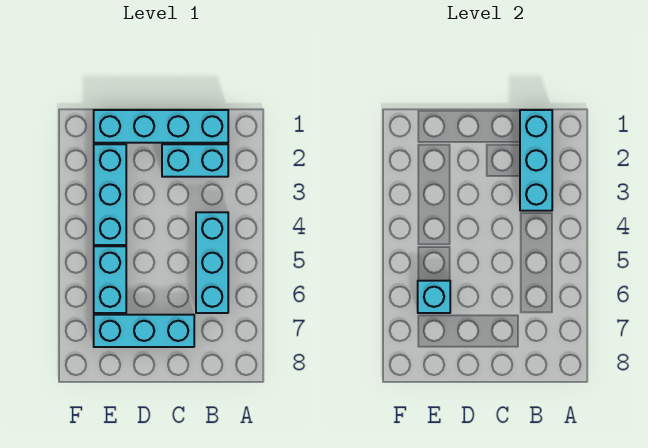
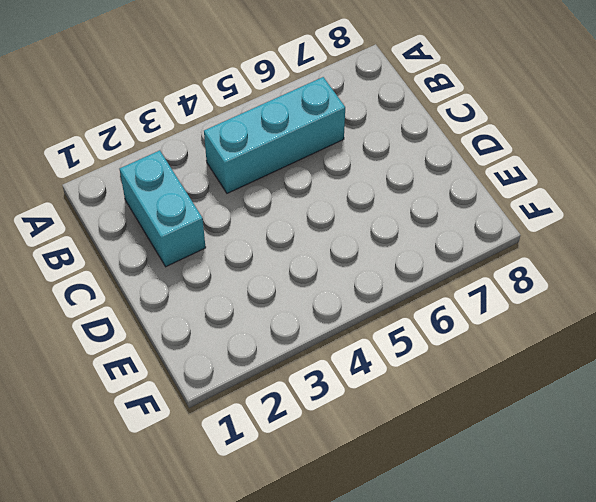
none -> cyan brick B1:E1 level 1
none -> cyan brick C7:E7 level 1

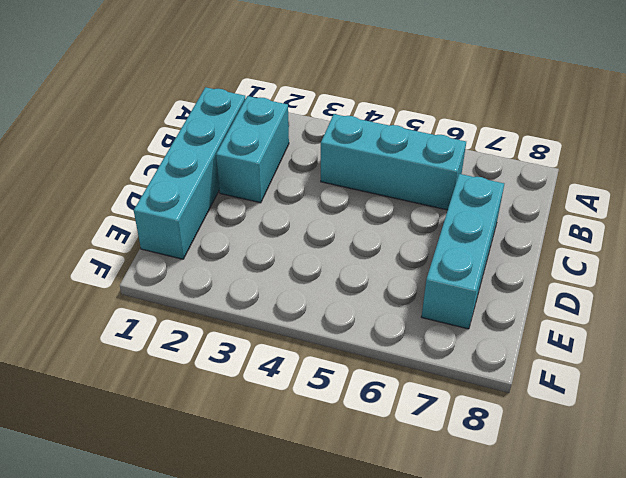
none -> cyan brick E2:E4 level 1
none -> cyan brick E5:E6 level 1

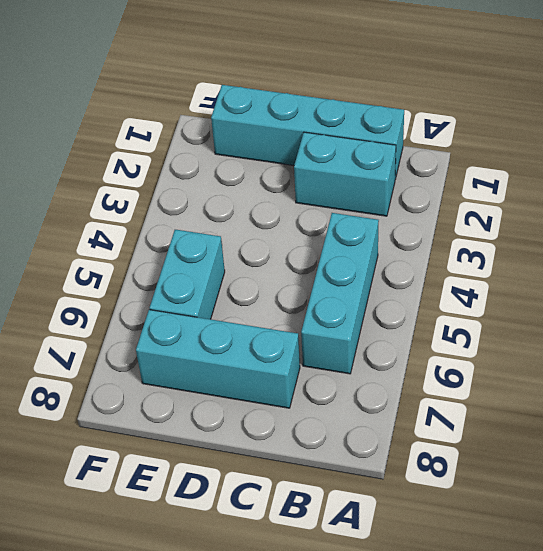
none -> cyan brick E2:E4 level 1
none -> cyan brick B1:B3 level 2

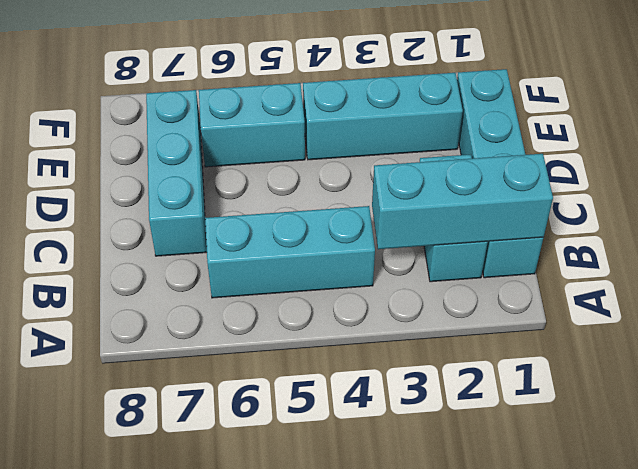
none -> cyan brick E6 level 2

